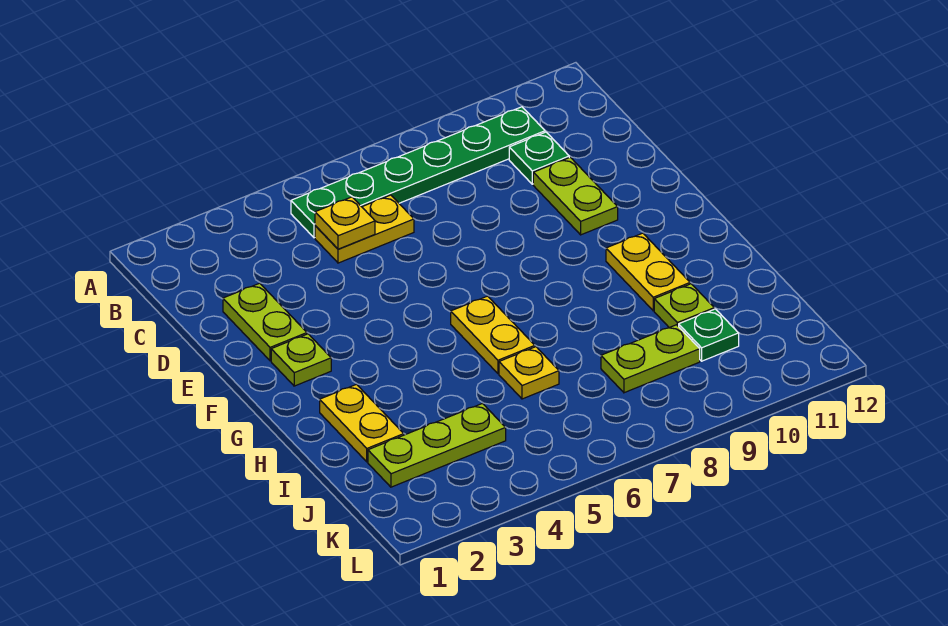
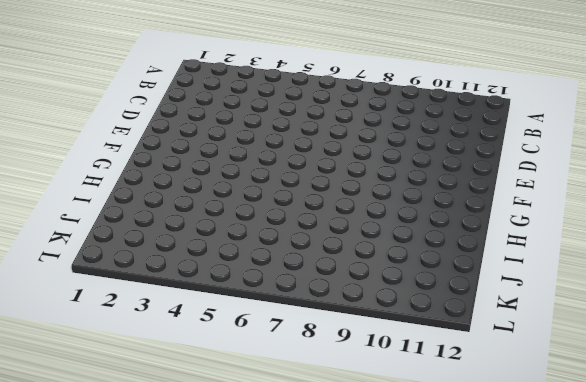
none -> green plate B5:B10 level 1
none -> yellow plate C5:C6 level 1
none -> green plate C10 level 1

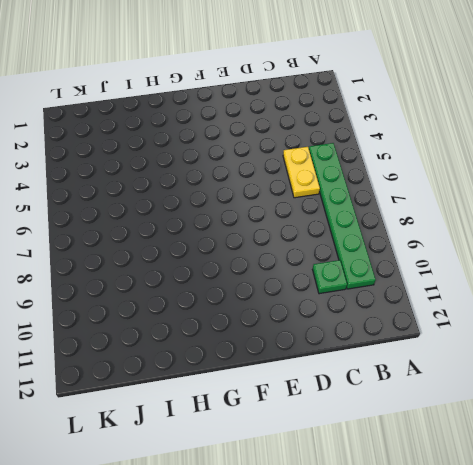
none -> lime plate D2:E2 level 1
none -> lime plate D10:E10 level 1
none -> lime plate F2 level 1

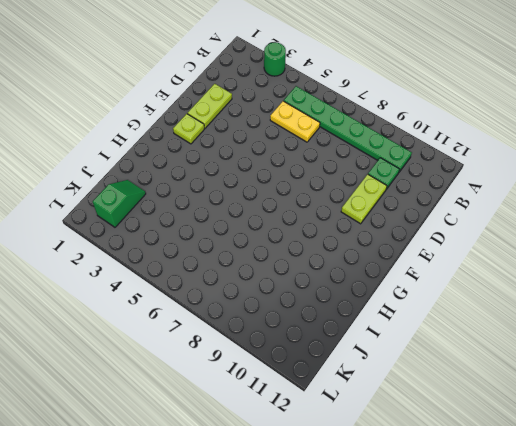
green round brick A3 level 1 -> none
green slope J2:K2 level 1 top K -> lime plate J2:J4 level 1
none -> yellow plate G6:H6 level 1
none -> yellow plate G10:H10 level 1
none -> yellow plate H2:I2 level 1

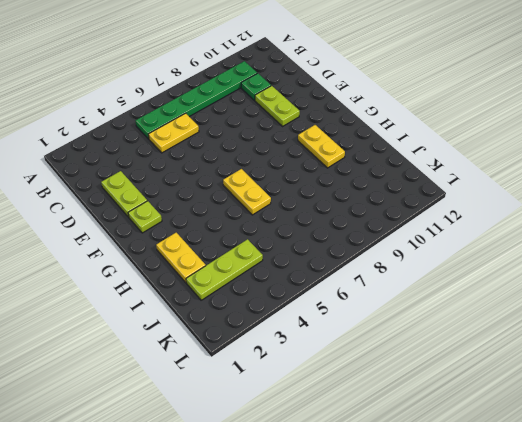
none -> yellow plate I6 level 1
none -> lime plate I10 level 1
none -> lime plate J8:J9 level 1

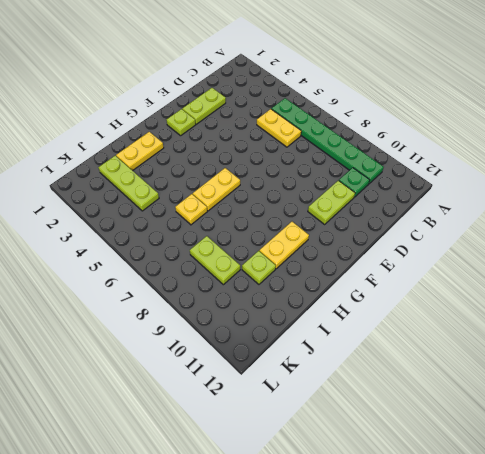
none -> green plate J10 level 1
none -> yellow plate C5 level 2

